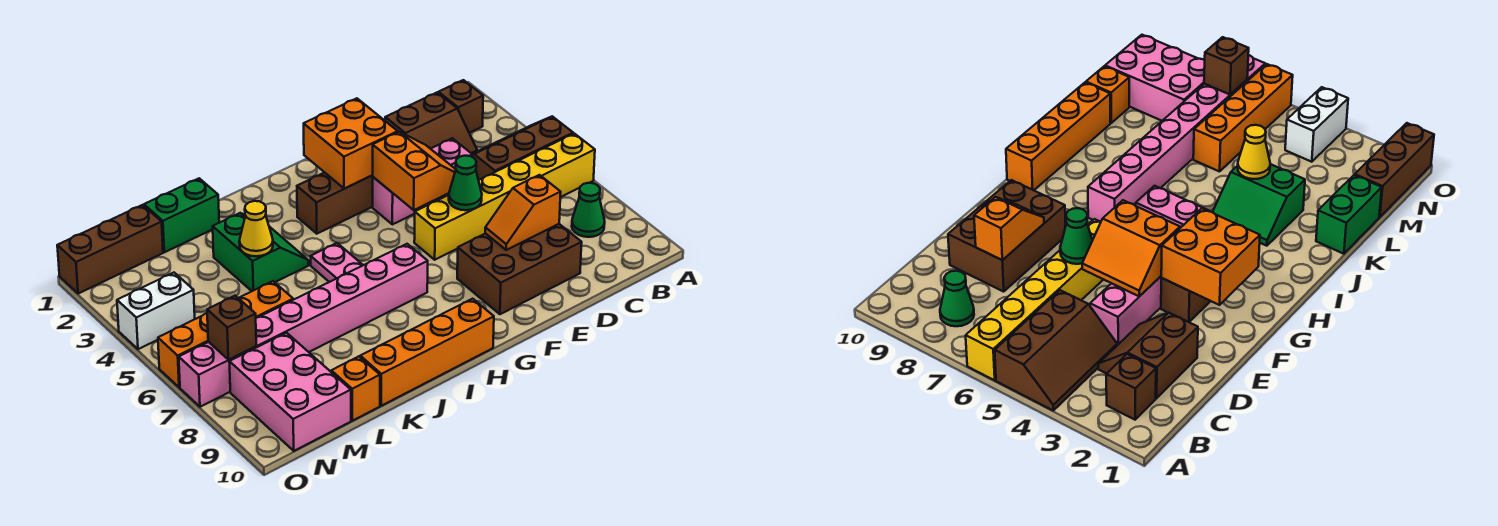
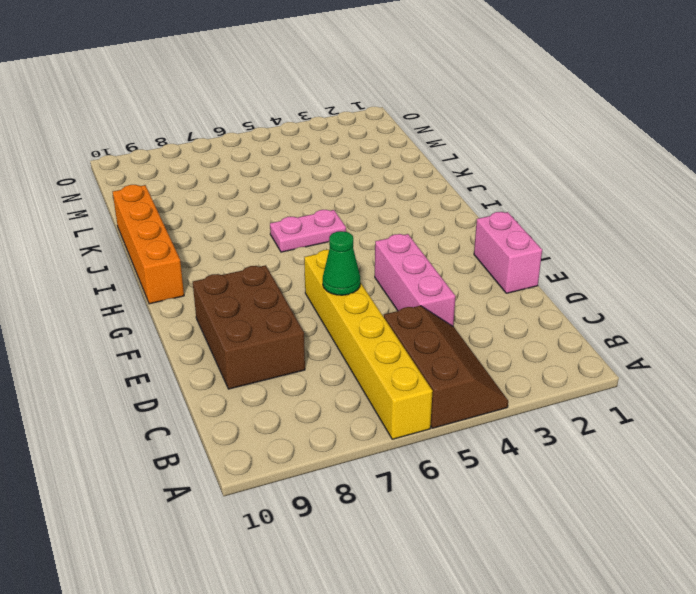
pink brick E1:F1 level 1 -> none
none -> brown brick B2 level 1
none -> green cone B8 level 1
none -> brown slope C2:D3 level 1 top 2

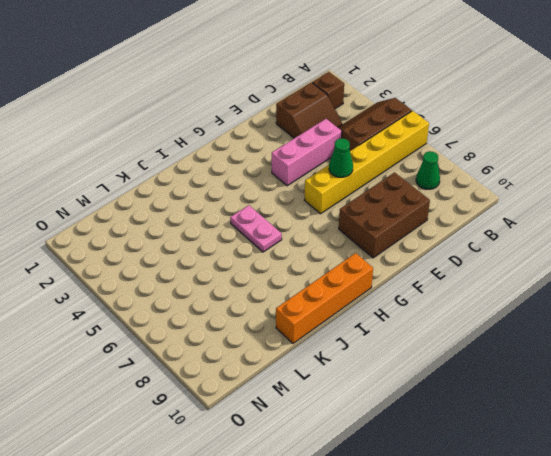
none -> brown brick F3:H3 level 1
none -> pink brick H7:O7 level 1
none -> green slope J3:K4 level 1 top K

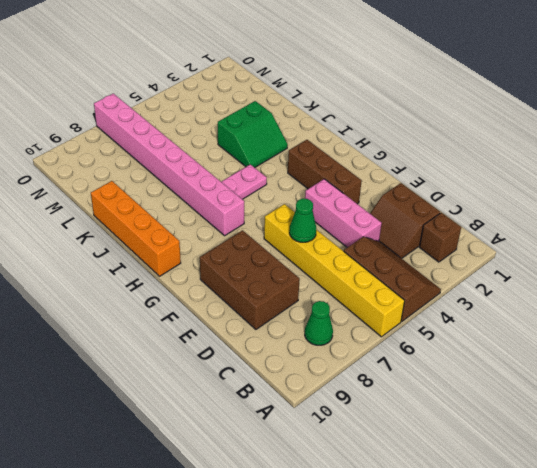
none -> green brick K1:L1 level 1
none -> orange brick L6:O6 level 1
none -> orange brick L10 level 1

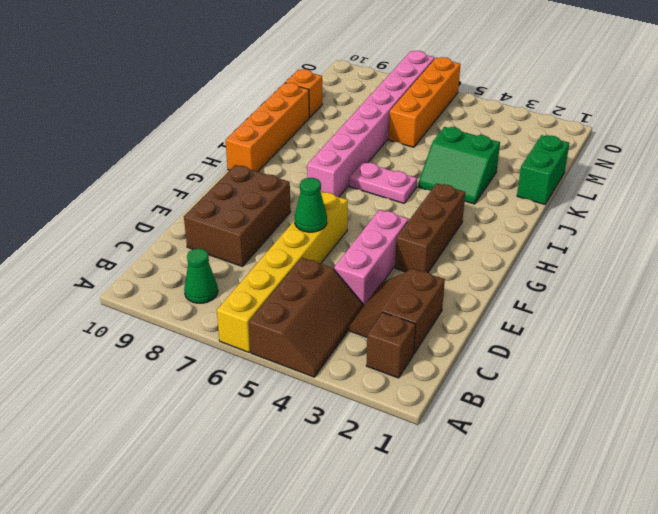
none -> brown brick M1:O1 level 1
none -> pink brick M8:N10 level 1
none -> white brick N4:O4 level 1

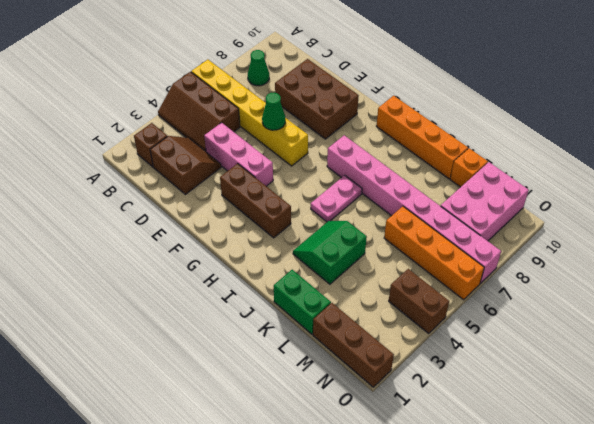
brown brick N4:O4 level 1 -> white brick N4:O4 level 1
none -> orange slope D8:E8 level 2 top D
none -> orange slope E4:F5 level 2 top F
none -> orange brick F2:G3 level 2

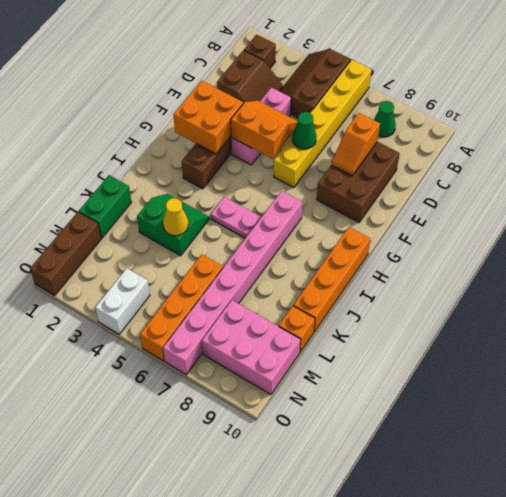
none -> brown brick N7 level 2

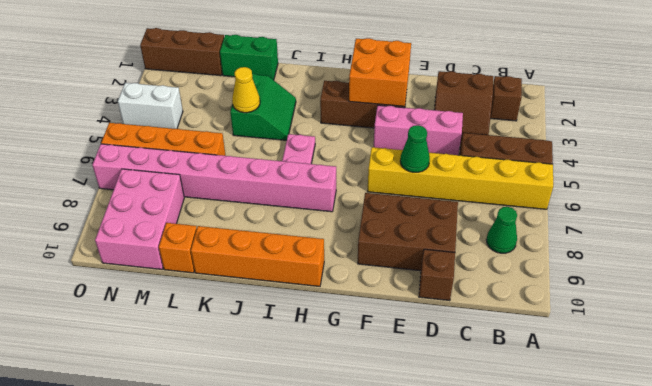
brown brick D10 level 1 -> brown brick N7 level 2
none -> orange slope D8:E8 level 2 top D
none -> orange slope E4:F5 level 2 top F

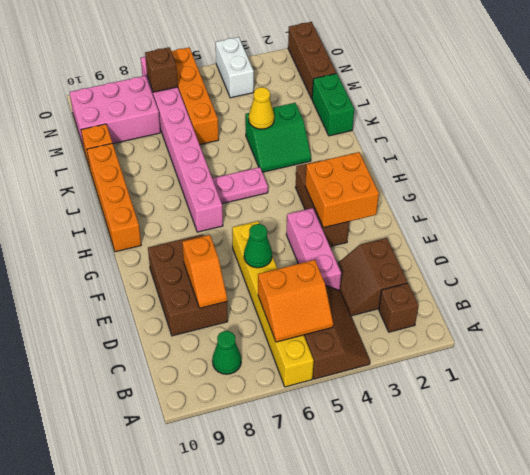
orange slope B5:C6 level 2 top C -> orange slope E4:F5 level 2 top F
orange slope D8:E8 level 2 top E -> orange slope D8:E8 level 2 top D

